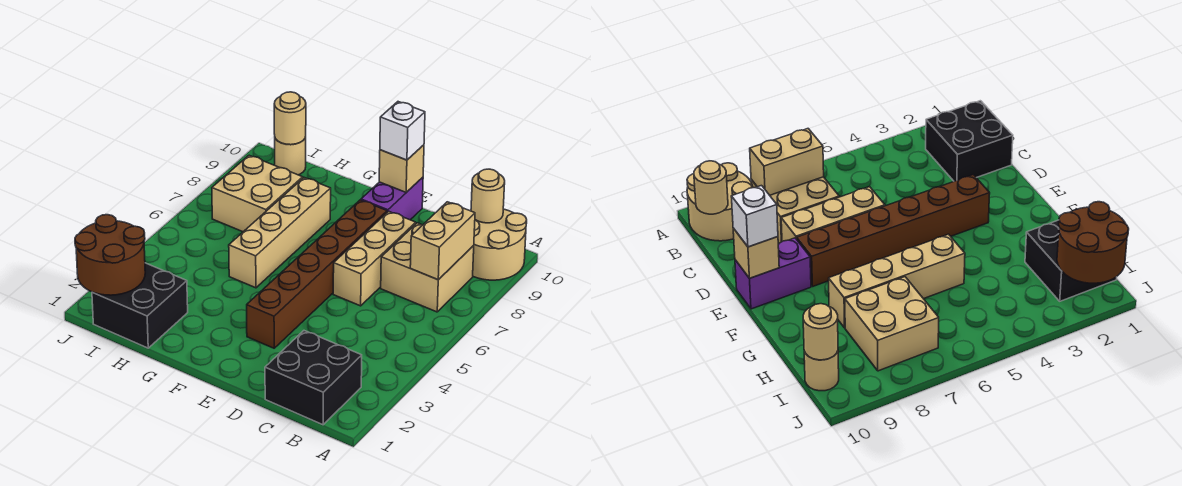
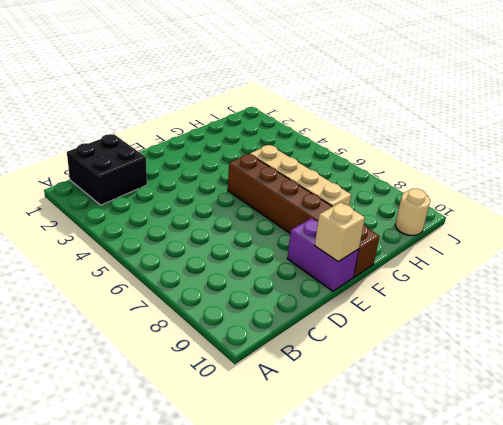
brown brick F5:F10 level 1 -> brown brick E3:E8 level 1
none -> tan round brick A9:B10 level 1
none -> tan brick B7:C8 level 1
none -> tan brick D6:D8 level 1

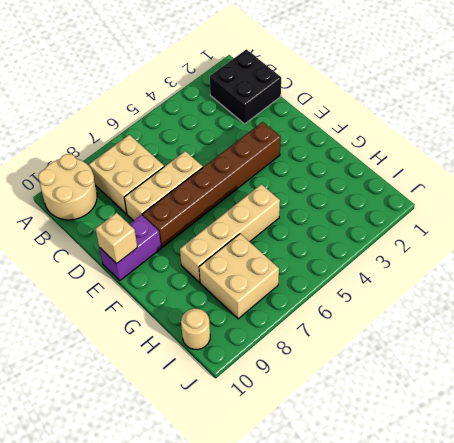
none -> black brick H1:I2 level 1
none -> tan brick B7:B8 level 2
none -> tan round brick B10 level 2

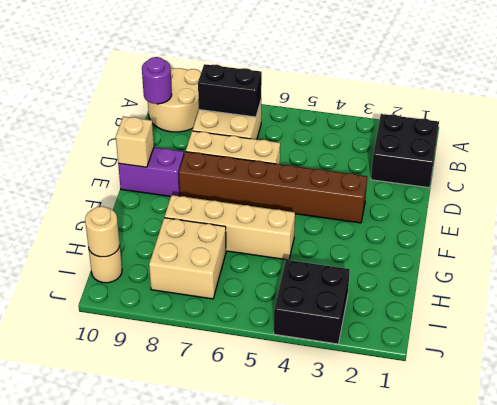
black brick B7:B8 level 2 -> tan brick B7:B8 level 2
purple round brick B10 level 2 -> tan round brick B10 level 2
black brick I3:J4 level 1 -> black brick H1:I2 level 1
none -> brown round brick I1:J2 level 2
none -> white brick E10 level 3

